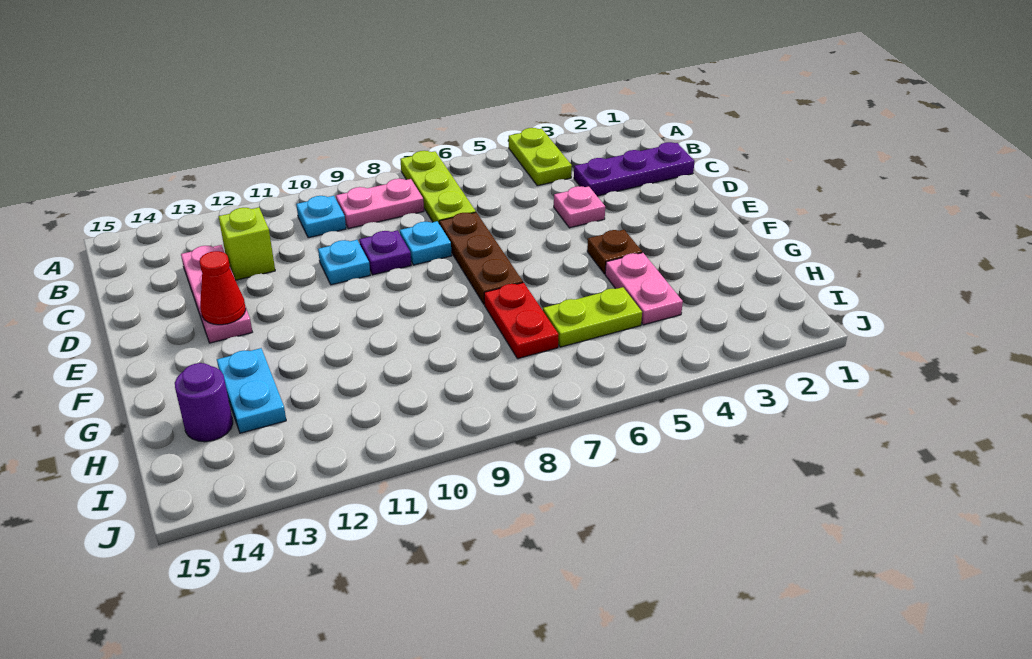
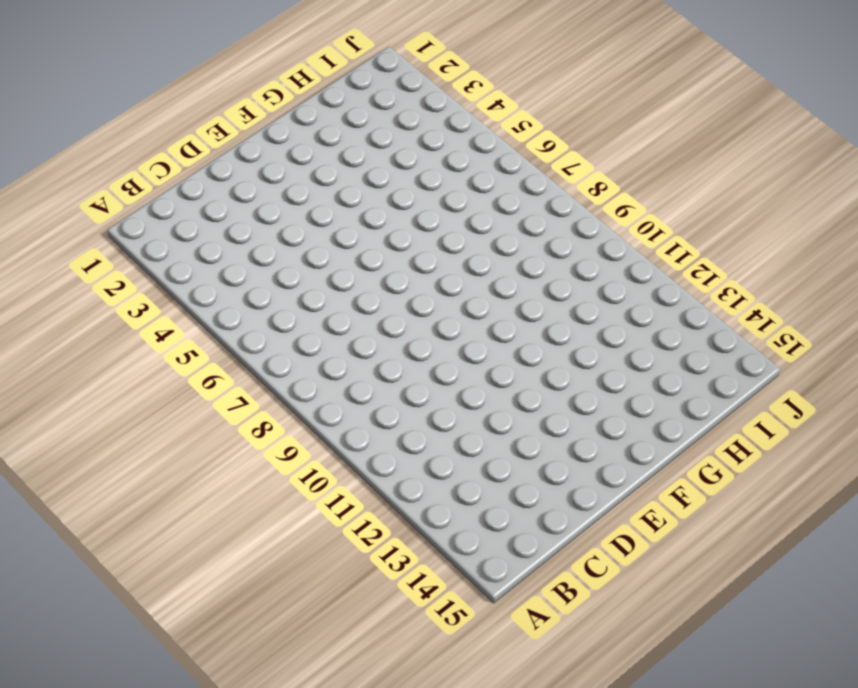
none -> lime plate A4:B4 level 1
none -> lime plate A7:C7 level 1
none -> pink plate B8:B9 level 1

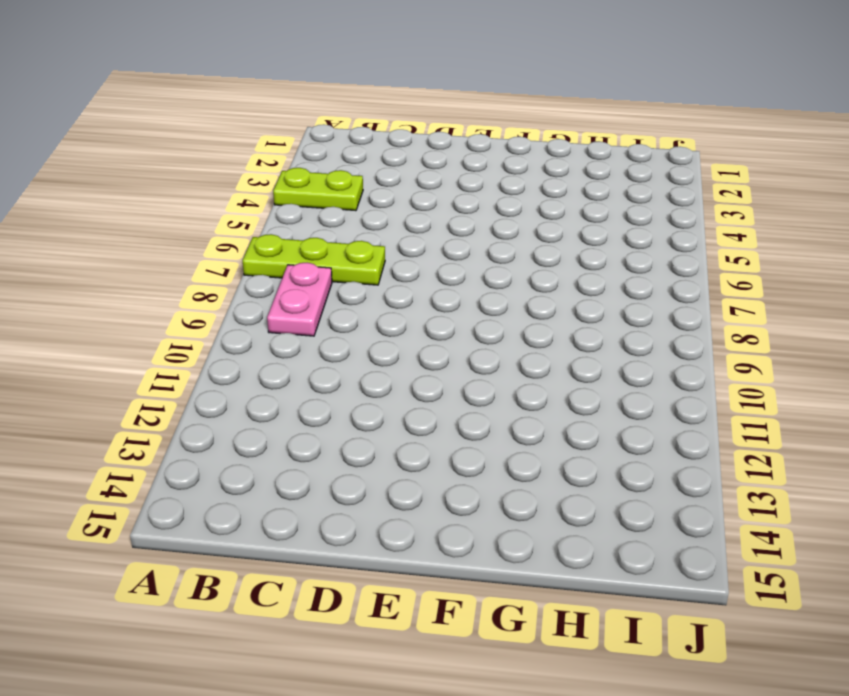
none -> cyan plate B10 level 1
none -> purple plate C1:C3 level 1
none -> lime brick C12 level 1

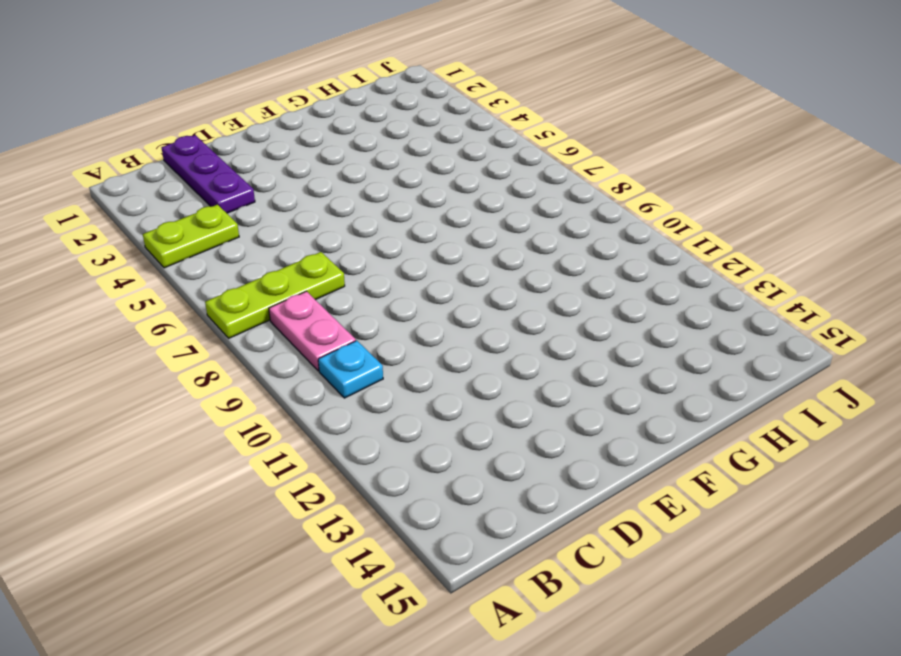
none -> lime brick C12 level 1
none -> pink plate C13:E13 level 1
none -> pink plate D4 level 1

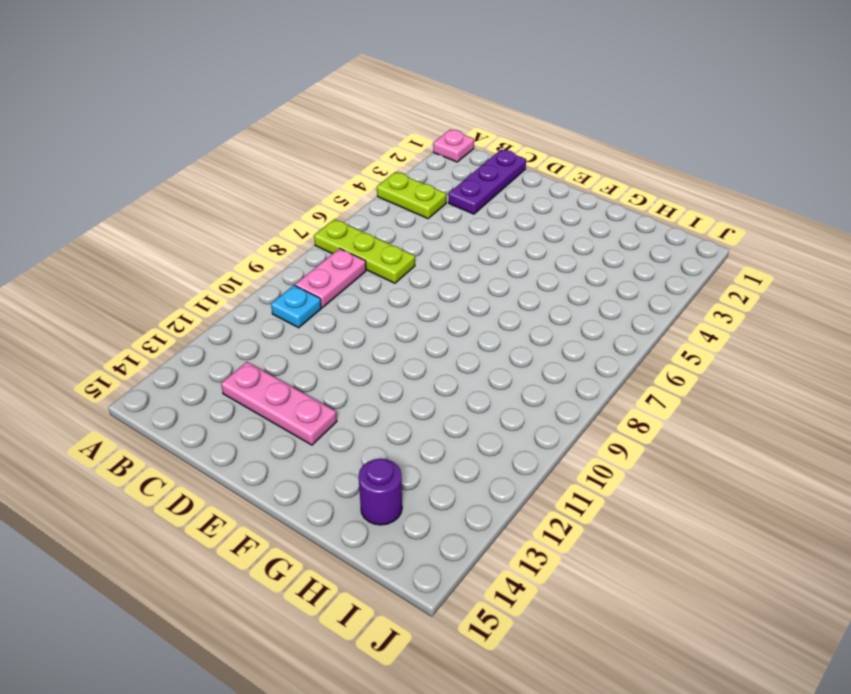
pink plate A1 level 1 -> pink plate D4 level 1
none -> lime brick C12 level 1
none -> brown plate D7:F7 level 1
none -> cyan plate D8 level 1

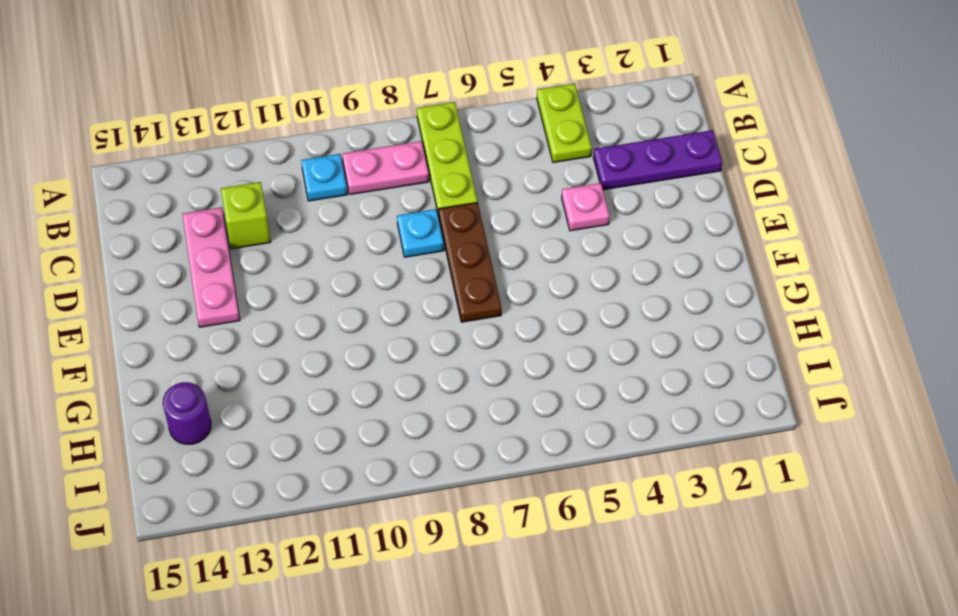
none -> purple plate D9 level 1
none -> cyan plate D10 level 1
none -> brown plate F4 level 1

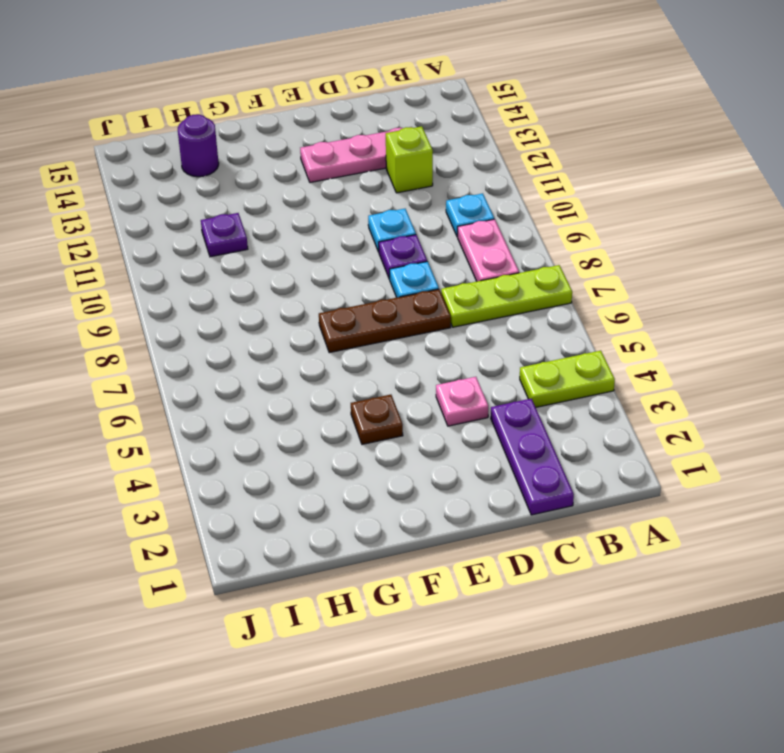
purple plate H11 level 1 -> none
none -> pink plate G4:H4 level 1
none -> red plate G7:H7 level 1
none -> cyan plate G13:H13 level 1

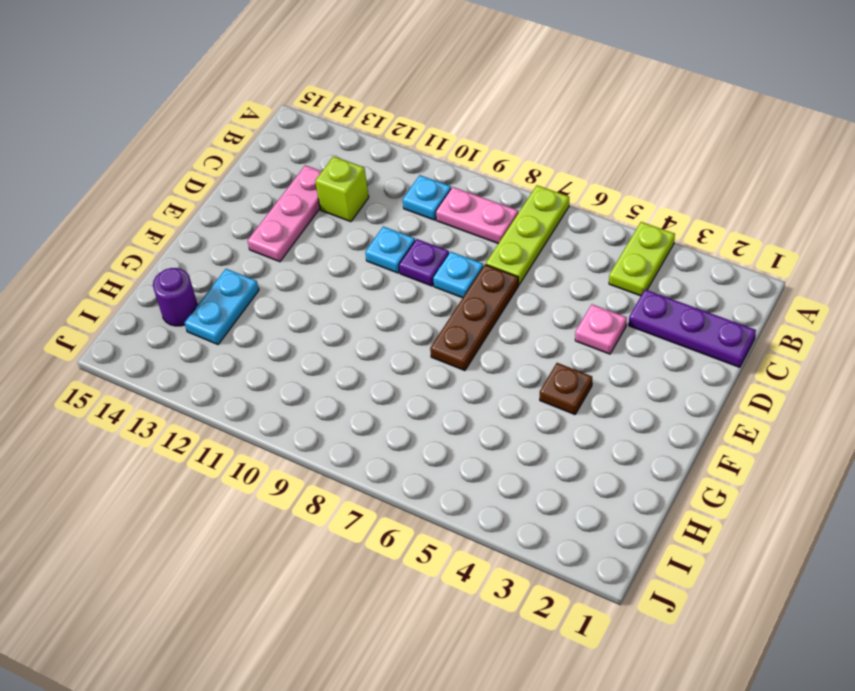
none -> pink plate G4:H4 level 1
none -> red plate G7:H7 level 1
none -> lime plate H5:H6 level 1

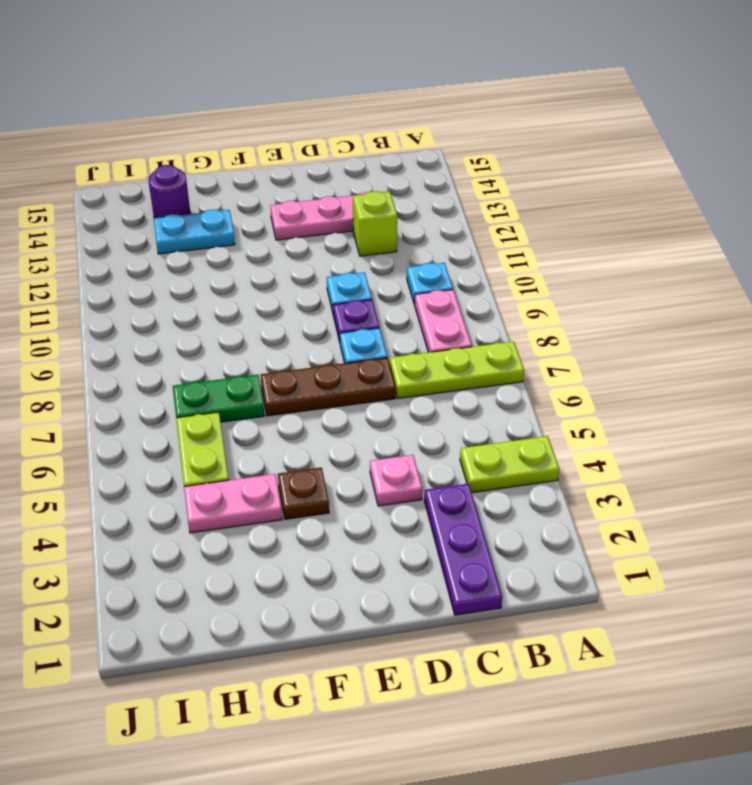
green plate G7:H7 level 1 -> red plate G7:H7 level 1
none -> red cone E13 level 2

